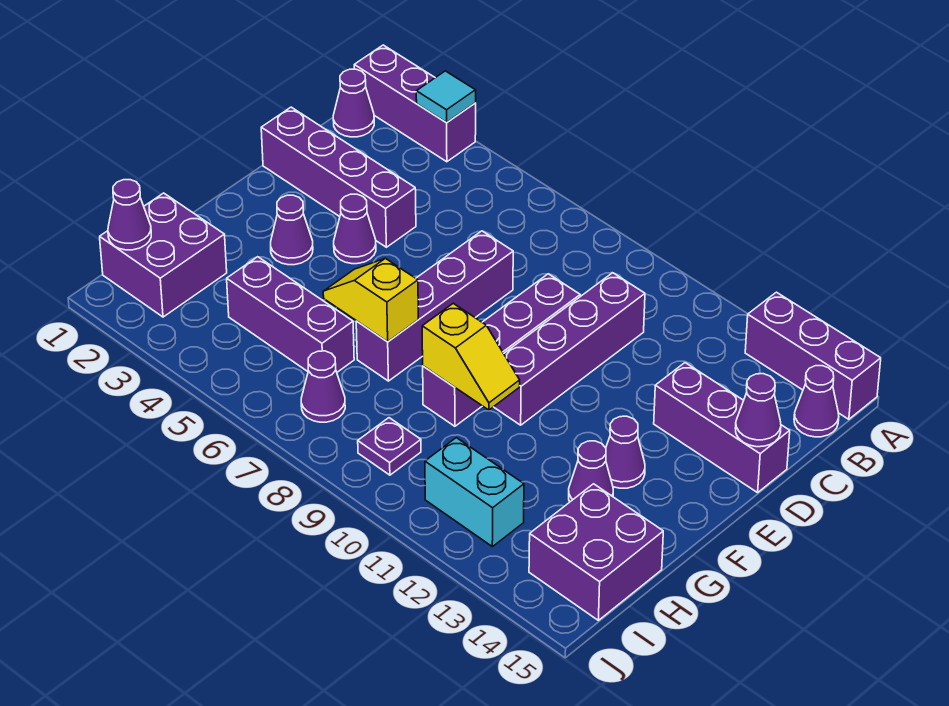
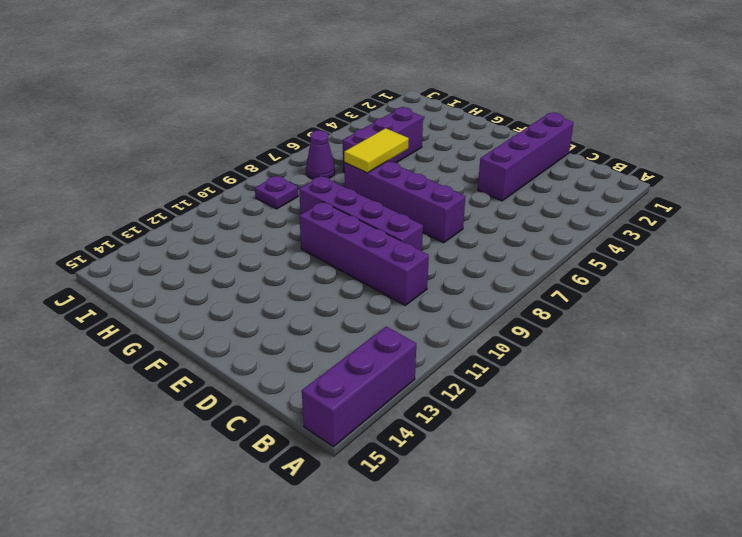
yellow tile G6:G7 level 2 -> yellow slope G6:G7 level 2 top 7
none -> purple brick A1:A3 level 1
none -> purple cone B1 level 1
none -> purple cone B15 level 1

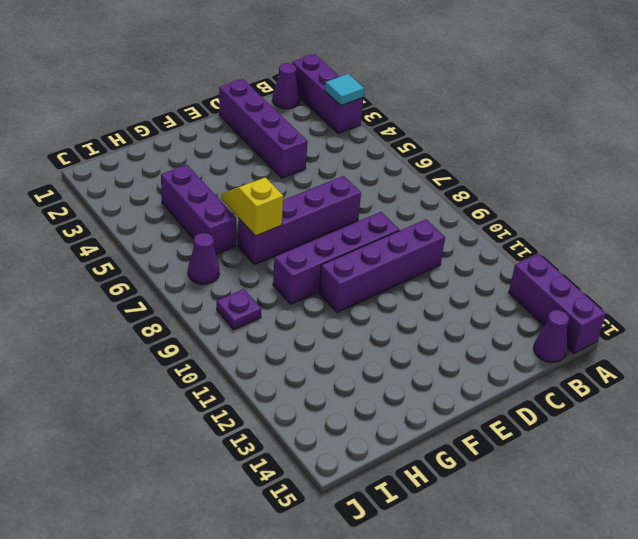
none -> purple brick D13:D15 level 1
none -> purple cone E4 level 1
none -> purple cone F3 level 1

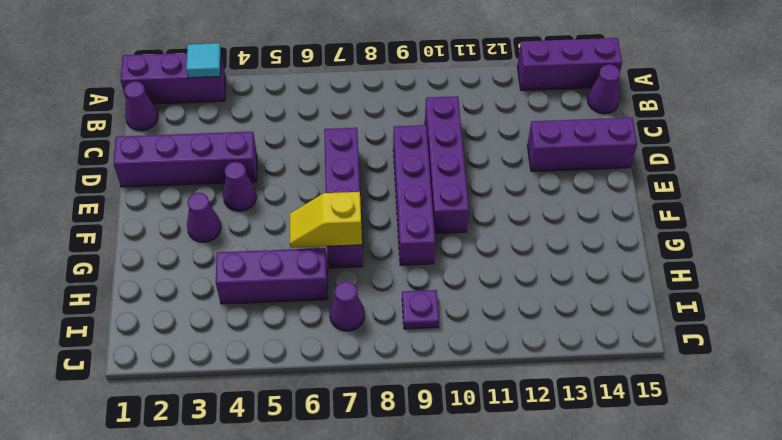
none -> purple cone F13 level 1
none -> purple cone G13 level 1
none -> purple brick H1:I2 level 1

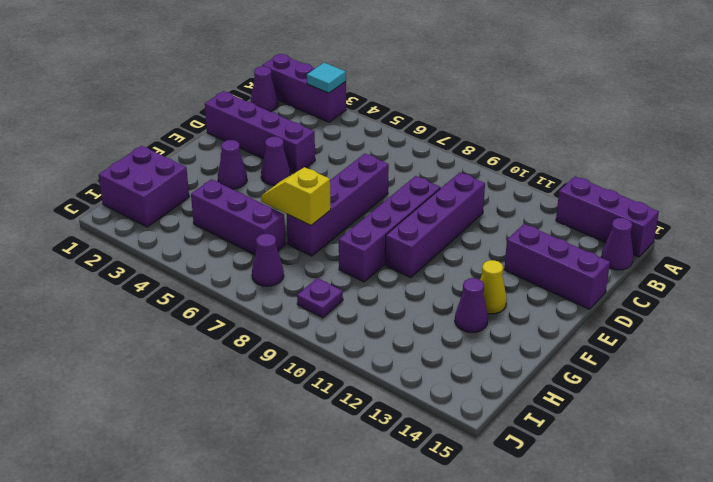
yellow cone F13 level 1 -> purple cone F13 level 1
none -> purple brick H14:I15 level 1
none -> cyan brick I11:I12 level 1
none -> purple cone D15 level 2

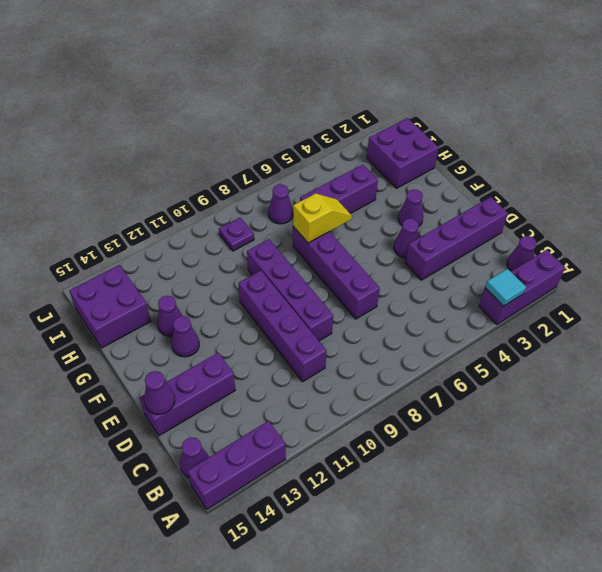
none -> cyan brick I11:I12 level 1
none -> yellow slope G9:G10 level 2 top 9
none -> purple cone I1 level 2

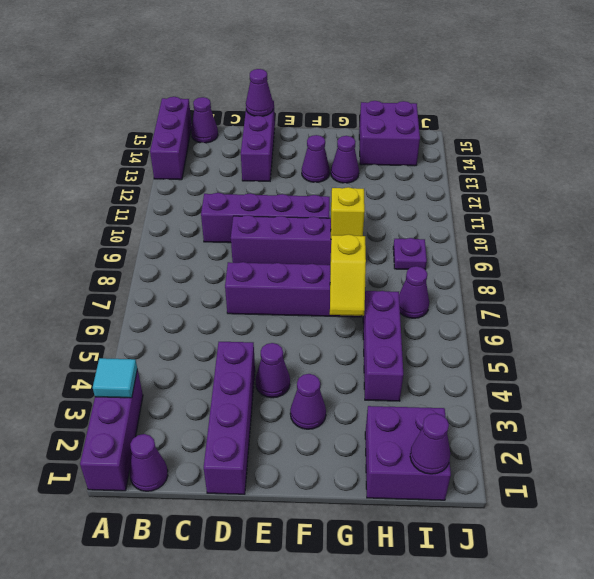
none -> cyan brick I11:I12 level 1

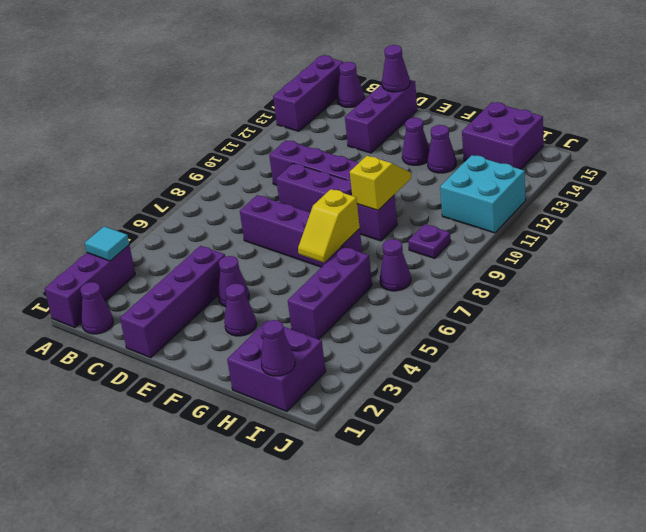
cyan brick I11:J12 level 1 -> cyan brick I11:I12 level 1

